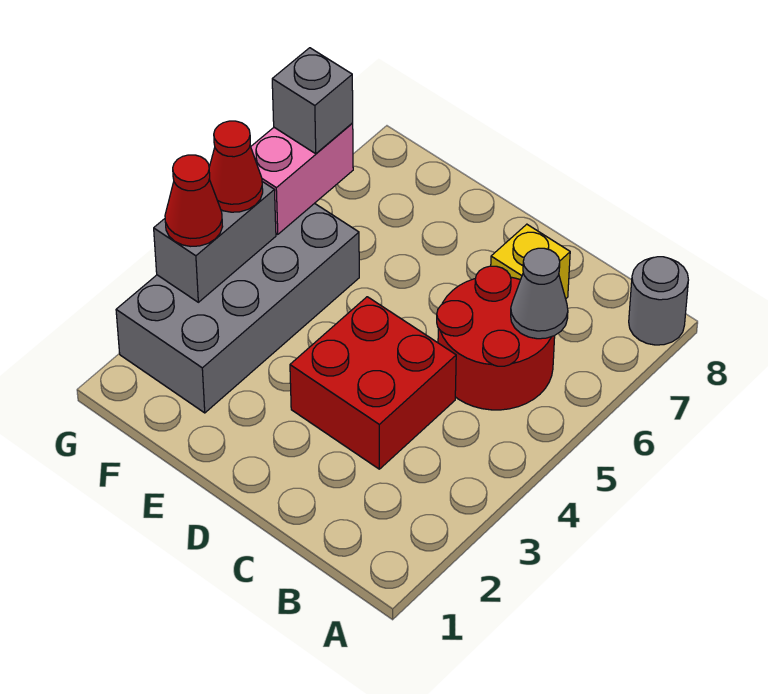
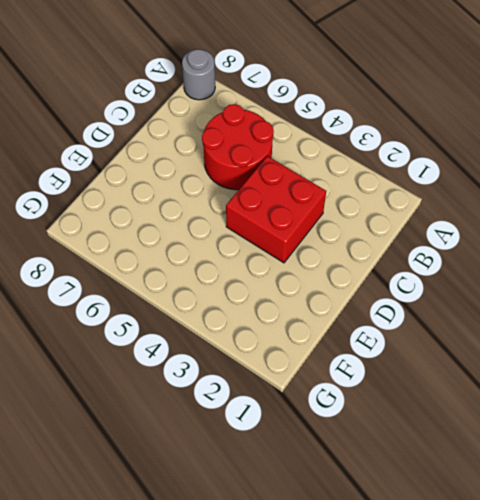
none -> yellow brick C7 level 1
none -> grey brick F2:G5 level 1

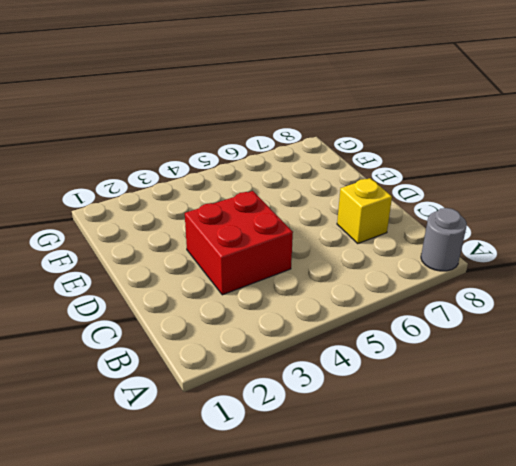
none -> red round brick B5:C6 level 1
none -> grey brick F2:G5 level 1

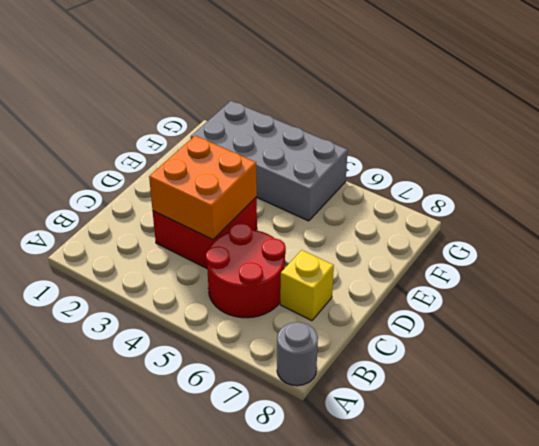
orange brick C3:D4 level 2 -> none
none -> grey cone B6 level 2
none -> grey brick G3:G4 level 2

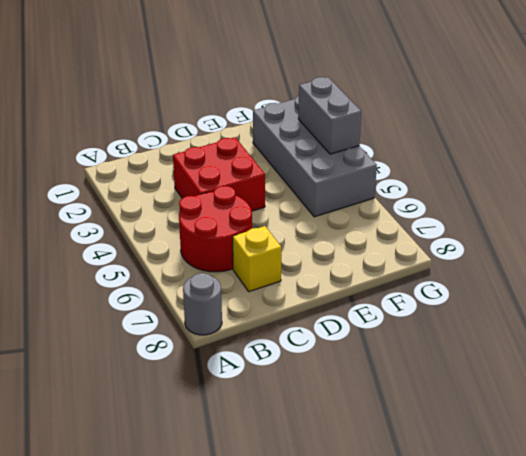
none -> grey cone B6 level 2
none -> pink brick G5:G6 level 2

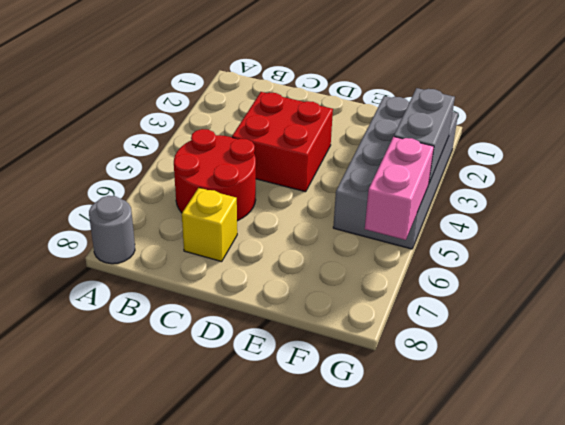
none -> grey cone B6 level 2
none -> red cone G3 level 3

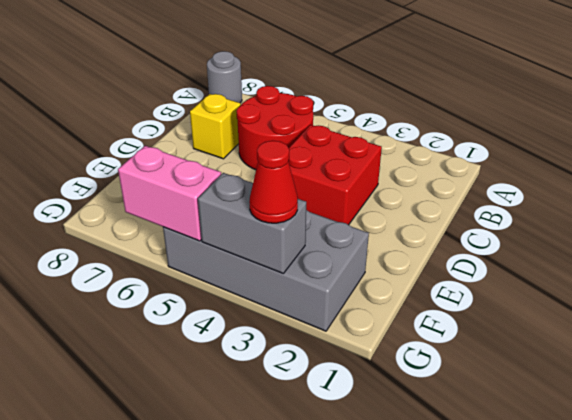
none -> grey cone B6 level 2
none -> red cone G4 level 3

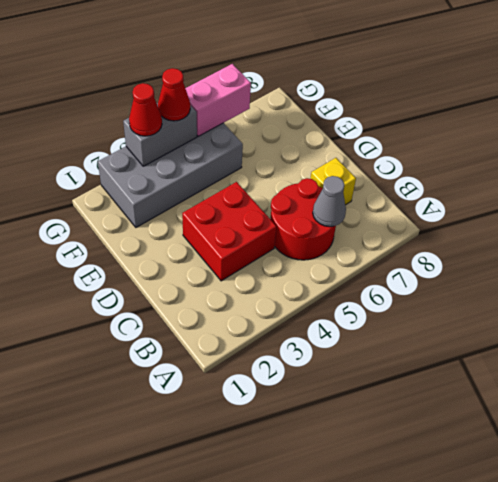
none -> grey round brick A8 level 1
none -> grey brick G6 level 3

